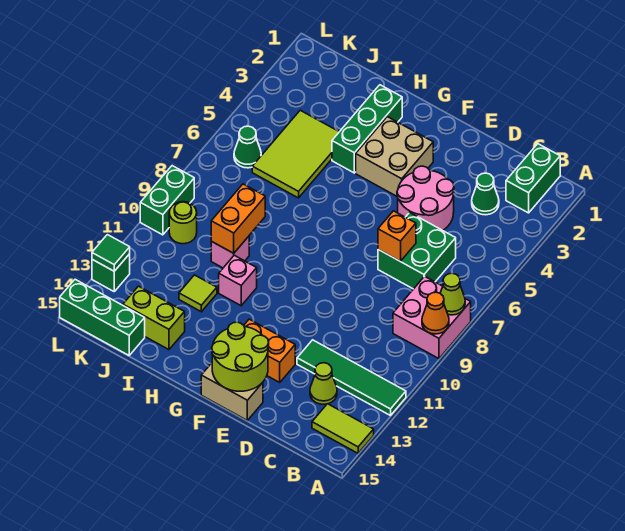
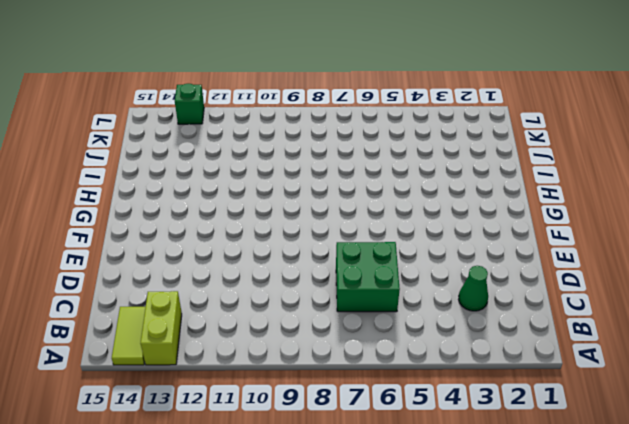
lime brick A13:B13 level 1 -> lime brick I14:J14 level 1
none -> pink brick A8:B9 level 1
none -> green tile A12:D12 level 1
none -> green brick B1:B2 level 1

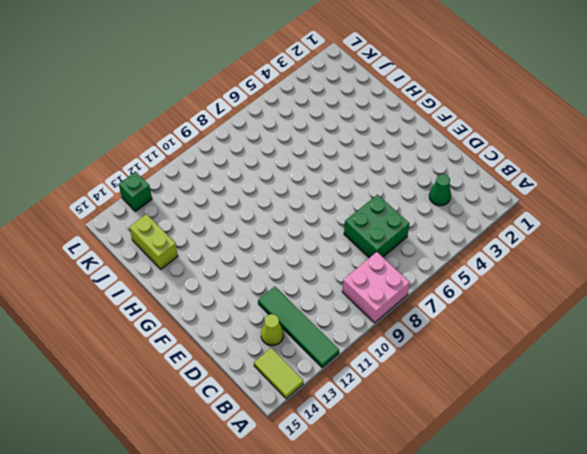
none -> green brick B1:B2 level 1
none -> pink round brick D4:E5 level 1
none -> orange brick E13:F13 level 1

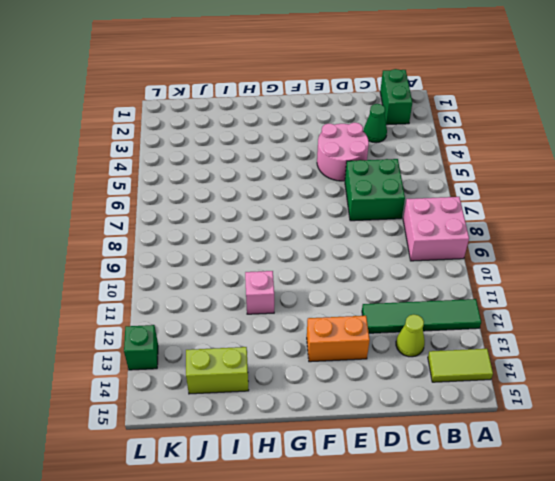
none -> tan brick E15:F15 level 1
none -> tan brick F3:G4 level 1
none -> green brick H2:H4 level 1

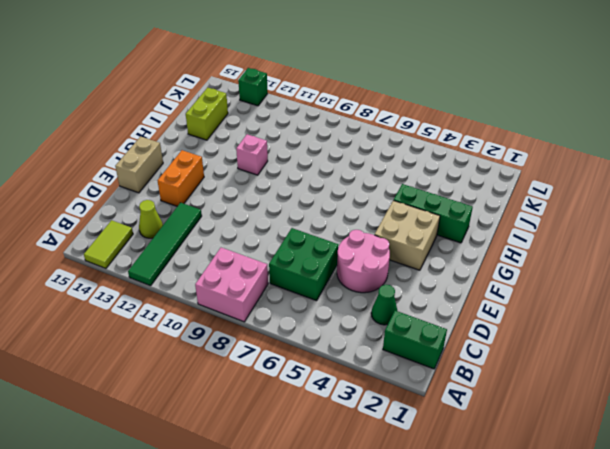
none -> lime tile I4:J6 level 1
none -> pink brick I10 level 1
none -> lime tile I12 level 1

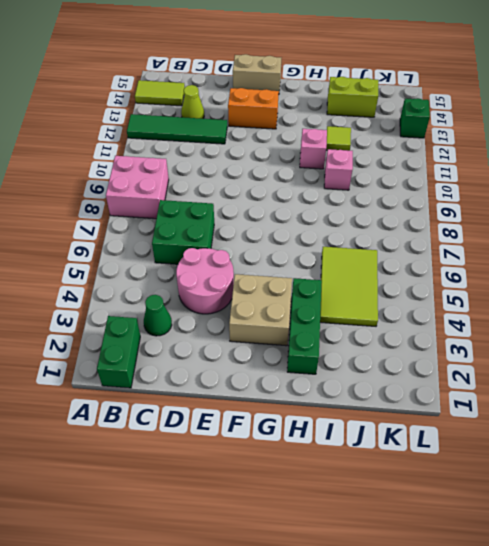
none -> green brick J15:L15 level 1
none -> green cone K6 level 1
none -> lime round brick K10 level 1

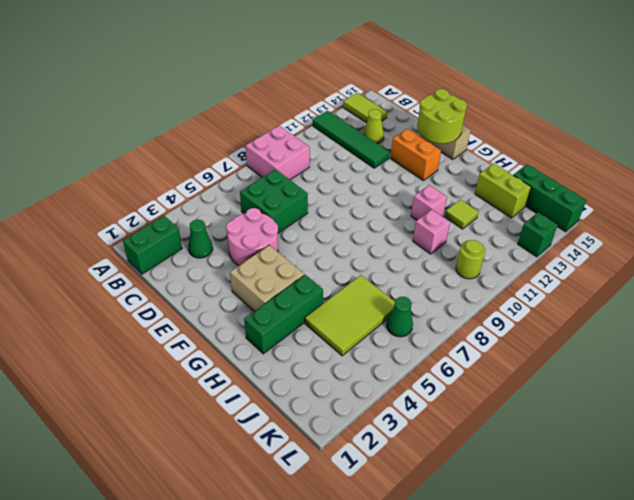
none -> green brick L9:L10 level 1
none -> lime cone A8 level 2
none -> orange cone A9 level 2

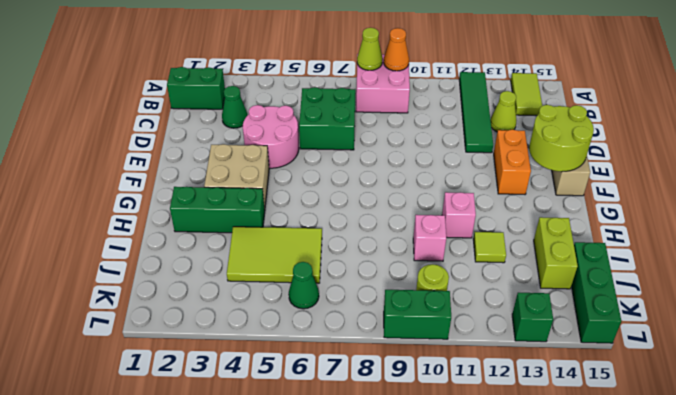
none -> orange brick D7 level 2
none -> orange brick I9:I10 level 2
none -> green tile L13 level 2

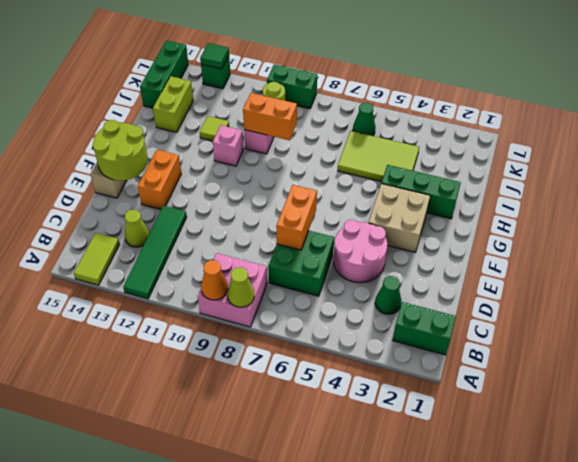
orange brick D7:E7 level 2 -> orange brick D7 level 2

